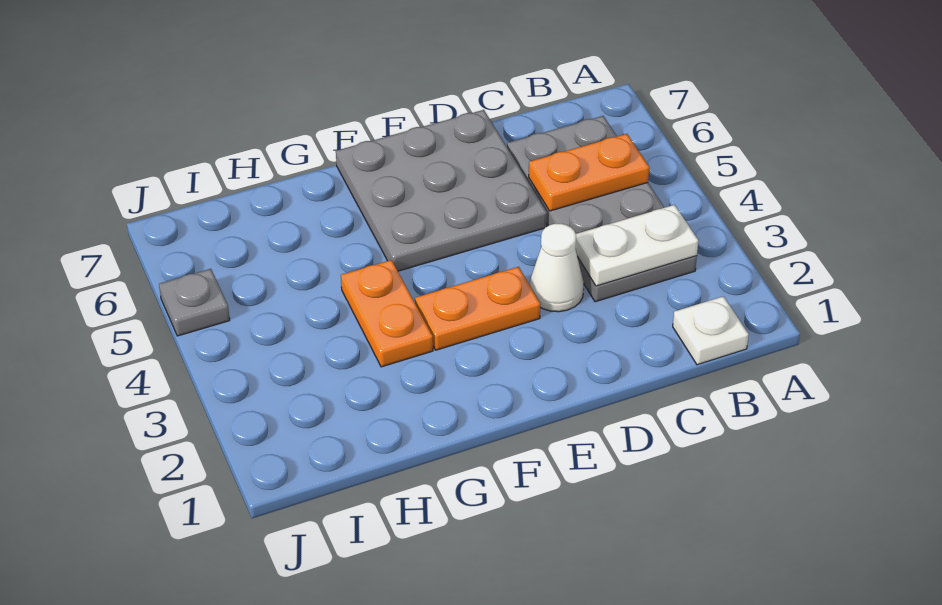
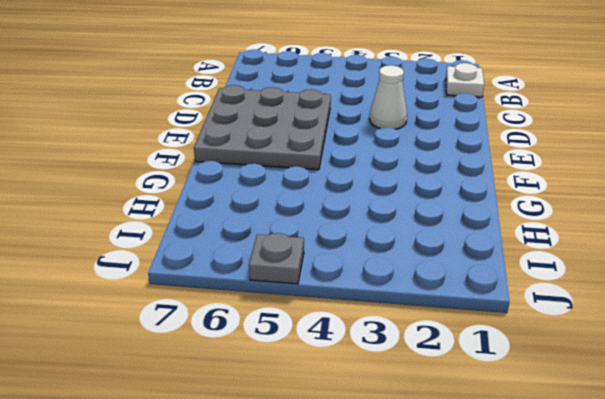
none -> grey plate B3:C6 level 1
none -> orange plate E3:F3 level 1

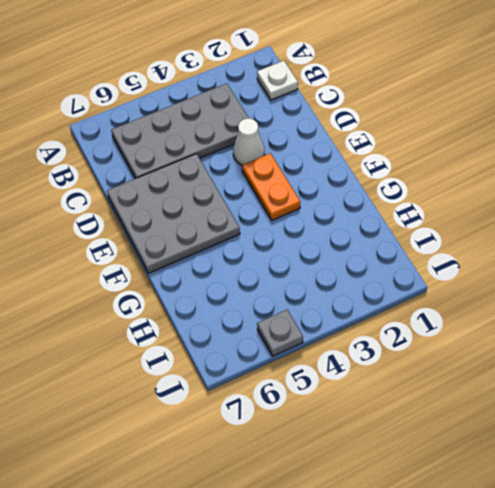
none -> orange plate G3:G4 level 1
none -> white plate B3:C3 level 2

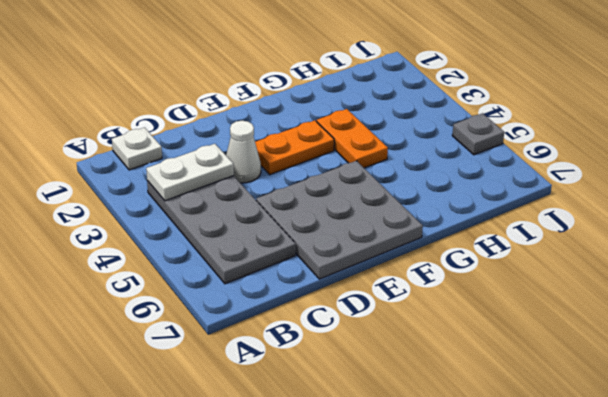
none -> orange plate B5:C5 level 2

